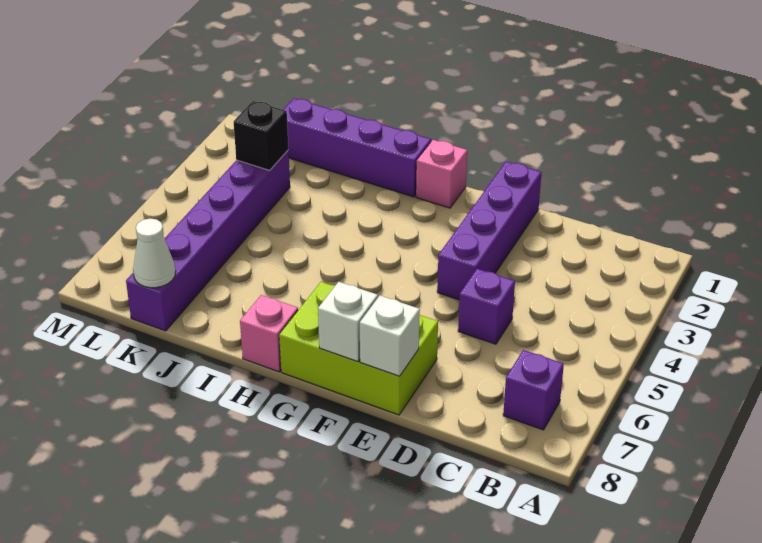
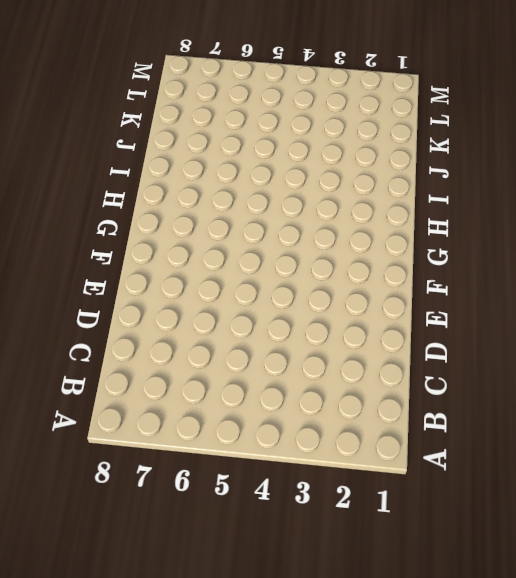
none -> purple brick B7 level 1
none -> purple brick D5 level 1
none -> purple brick E1:E4 level 1

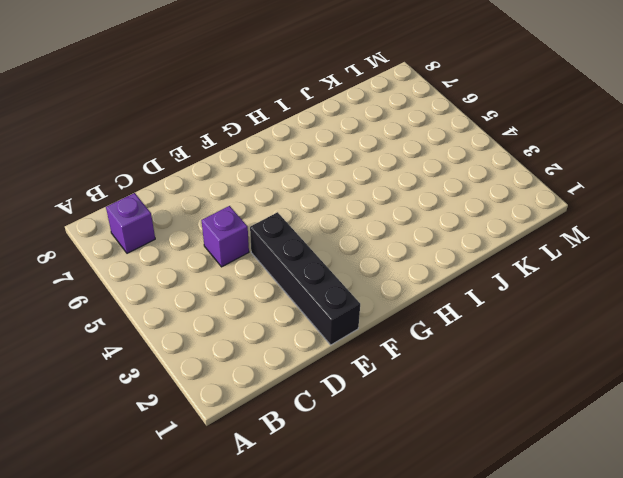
black brick E1:E4 level 1 -> purple brick E1:E4 level 1
none -> lime brick E7:G8 level 1
none -> pink brick G1 level 1
none -> purple brick H1:K1 level 1

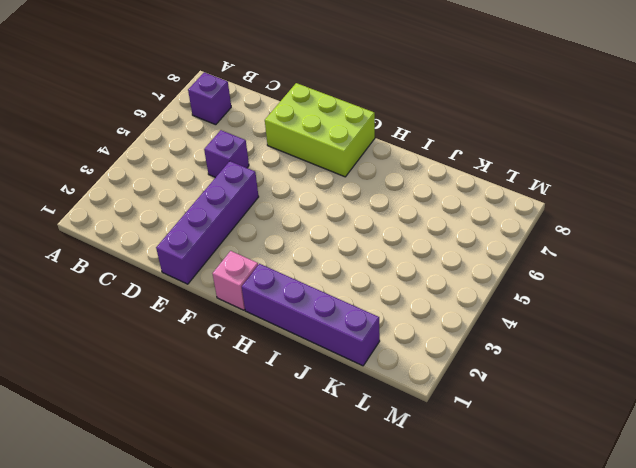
none -> pink brick H8 level 1
none -> purple brick K3:K8 level 1
none -> white brick E8 level 2

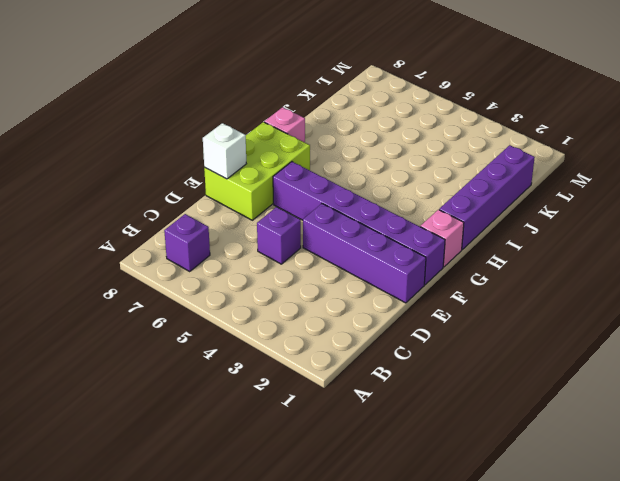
purple brick F1:F6 level 1 -> purple brick K3:K8 level 1
none -> white brick F8 level 2
none -> black brick K3 level 2
none -> white cone K8 level 2

